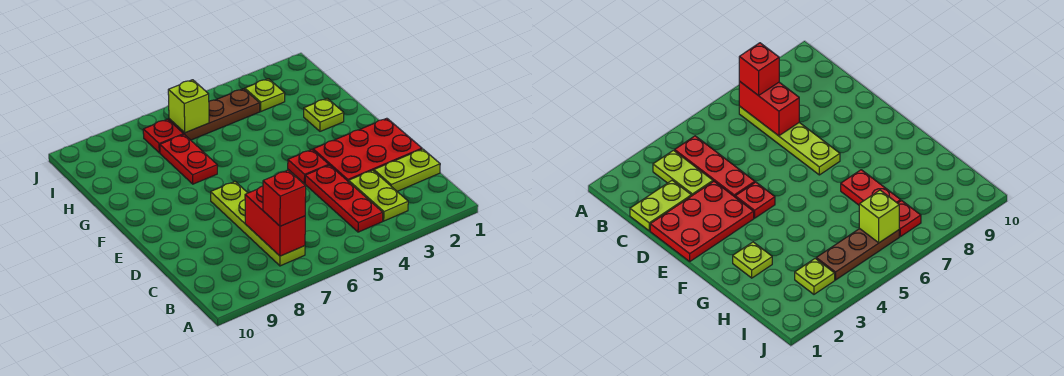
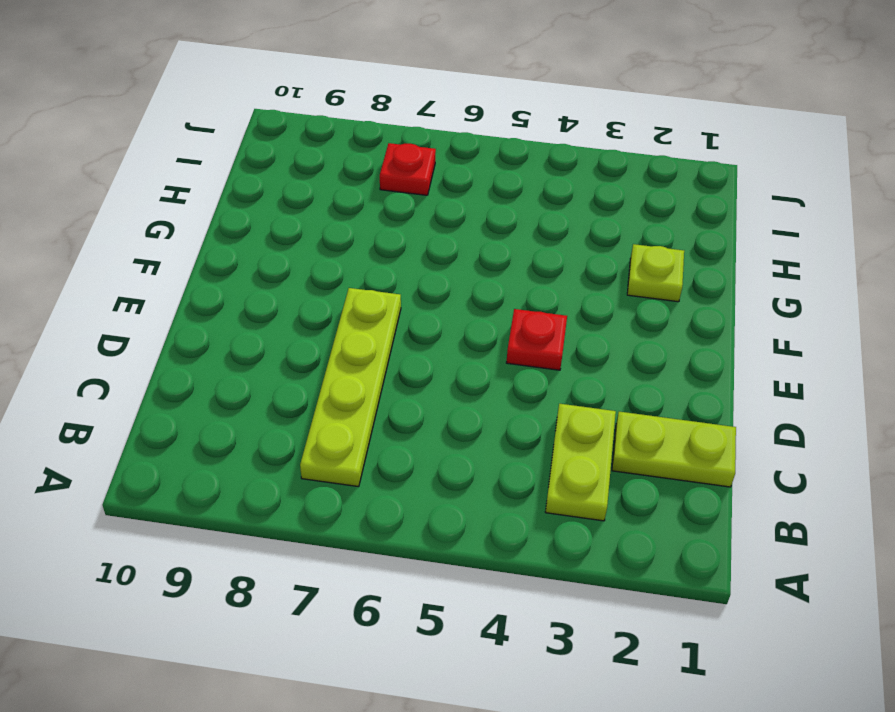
none -> red plate B4:D4 level 1
none -> red plate D1:E3 level 1
none -> red plate G7:H7 level 1

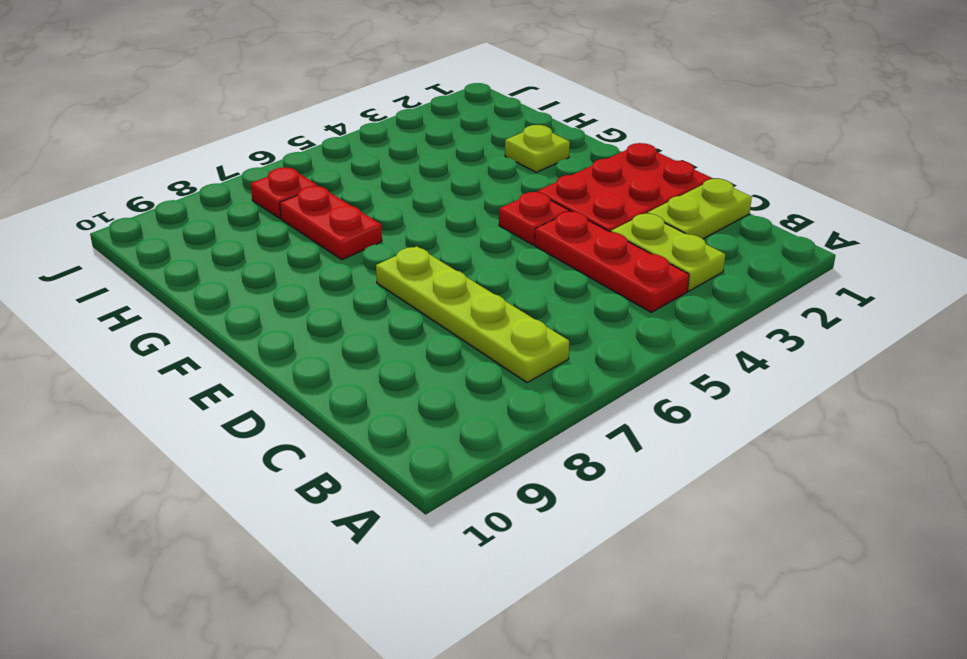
none -> lime plate I3 level 1
none -> brown plate I4:I6 level 1
none -> red brick B7:C7 level 2

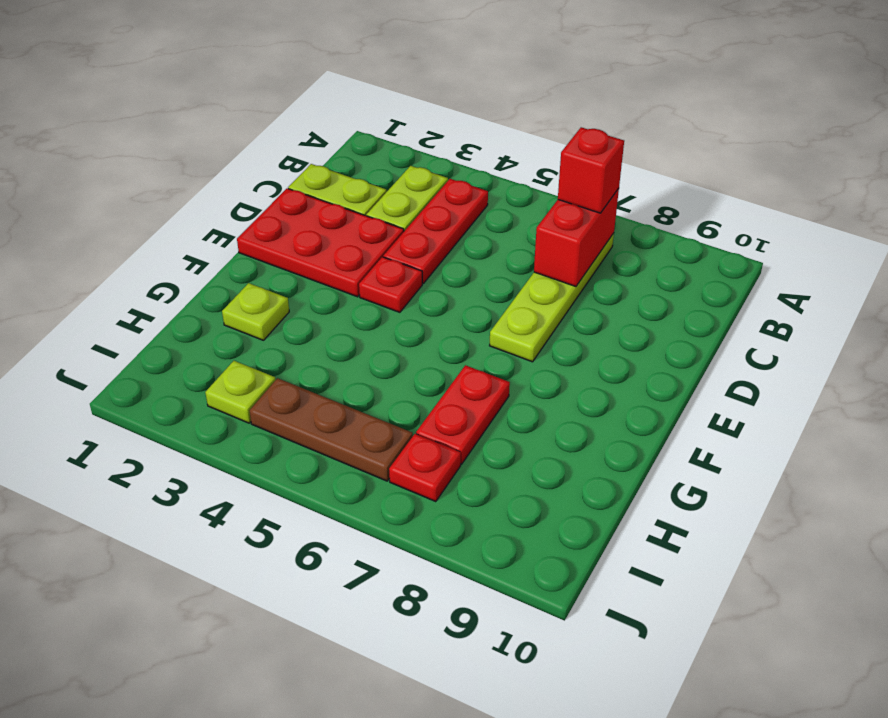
none -> lime brick I6 level 2

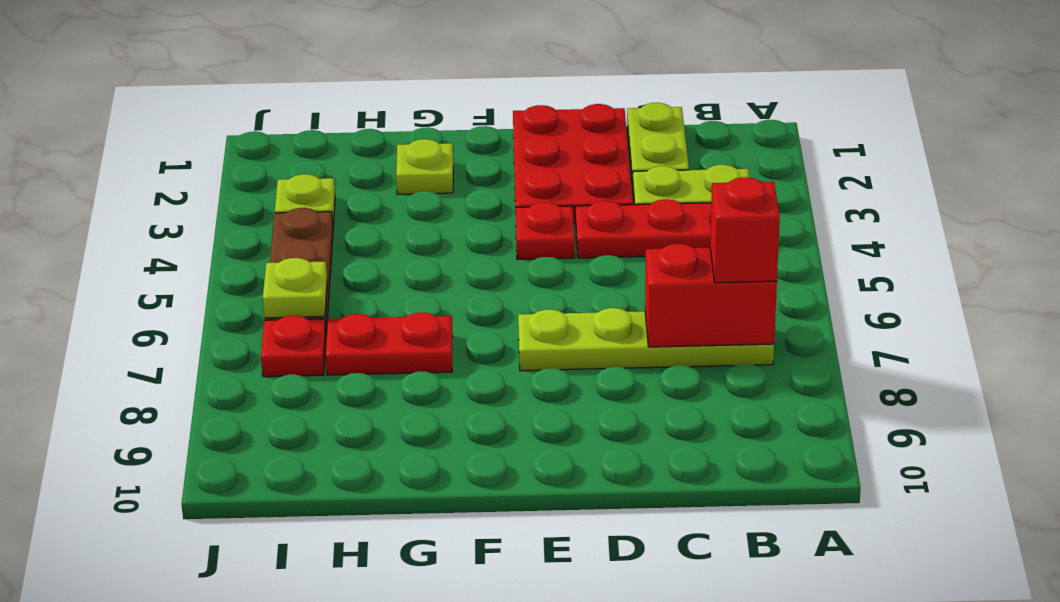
lime plate I6 level 2 -> lime brick I6 level 2

